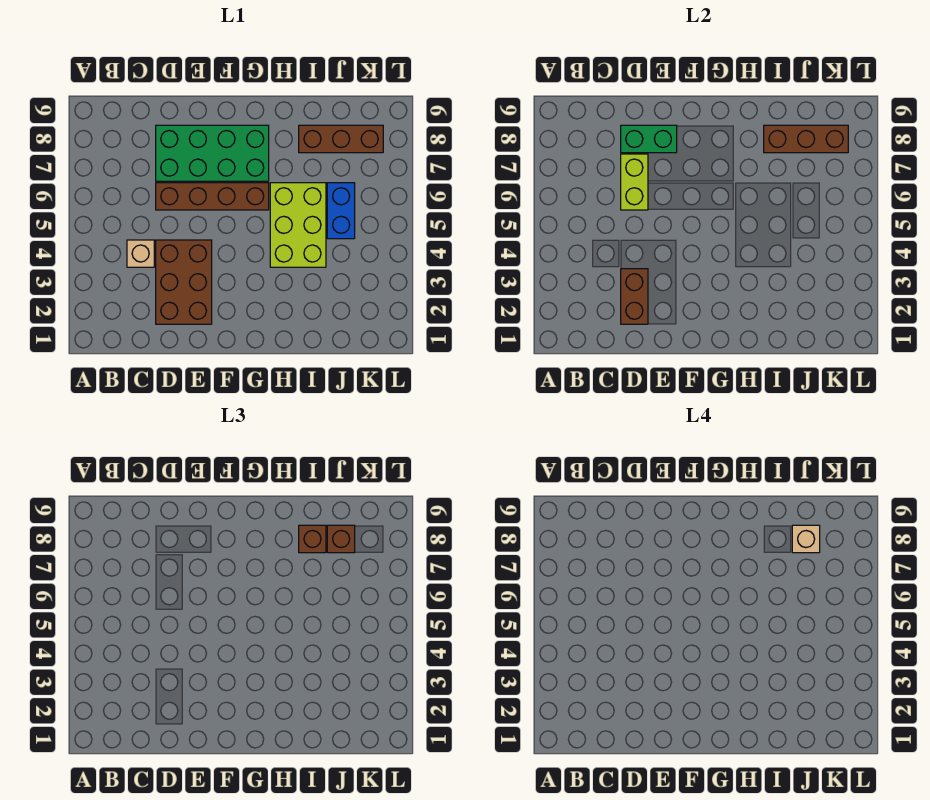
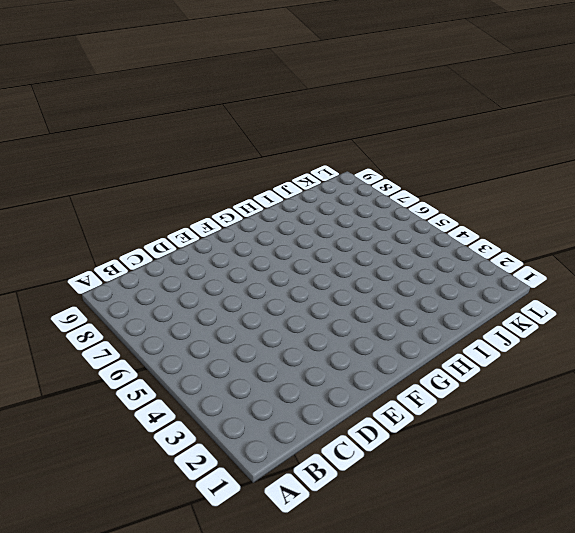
none -> tan brick C4 level 1
none -> brown brick D2:E4 level 1
none -> brown brick D6:G6 level 1

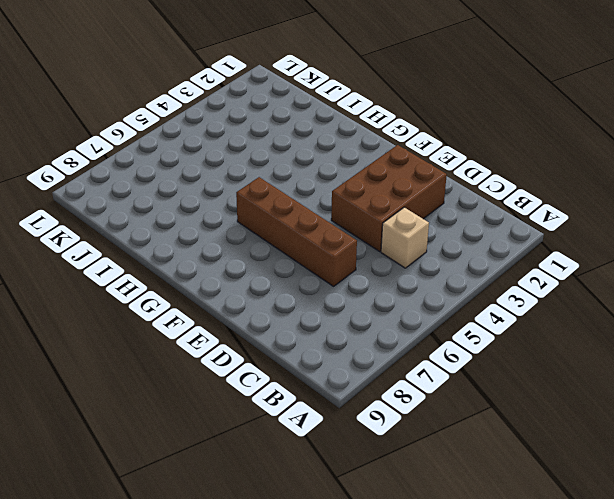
none -> green brick D7:G8 level 1
none -> lime brick H4:I6 level 1
none -> brown brick I8:K8 level 1

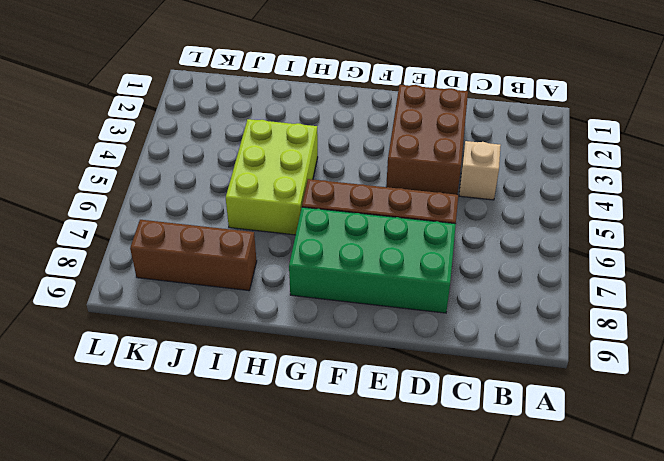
none -> blue brick J5:J6 level 1
none -> brown brick D2:D3 level 2
none -> lime brick D6:D7 level 2

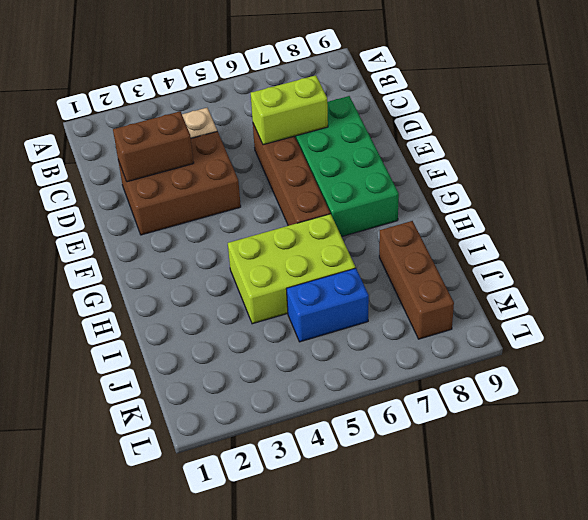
none -> green brick D8:E8 level 2
none -> brown brick I8:K8 level 2
none -> brown brick I8 level 3

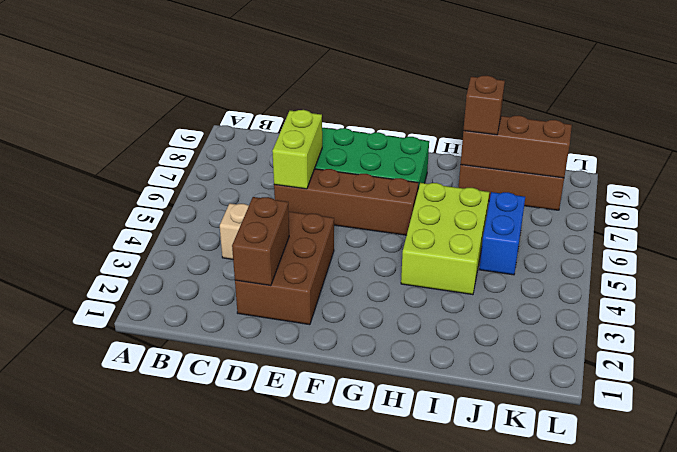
none -> green brick D8:E8 level 2
none -> brown brick J8 level 3
none -> tan brick J8 level 4

